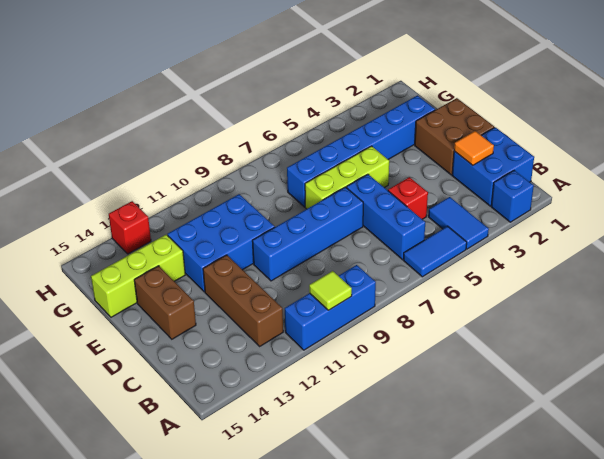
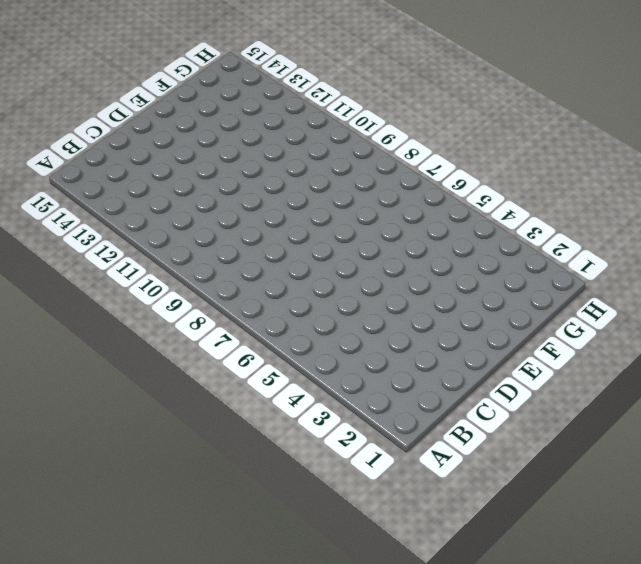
none -> blue brick A2 level 1
none -> blue tile A4:B4 level 1
none -> blue tile A5:A6 level 1

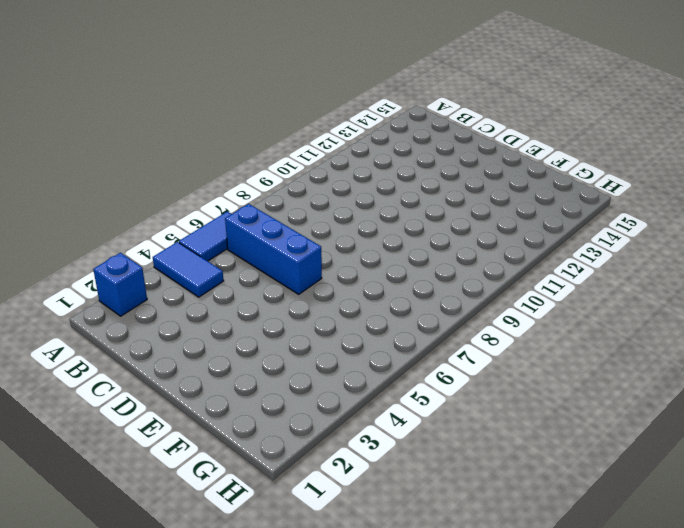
none -> blue brick A9:A11 level 1
none -> blue brick B1:C2 level 1
none -> brown brick B12:D12 level 1

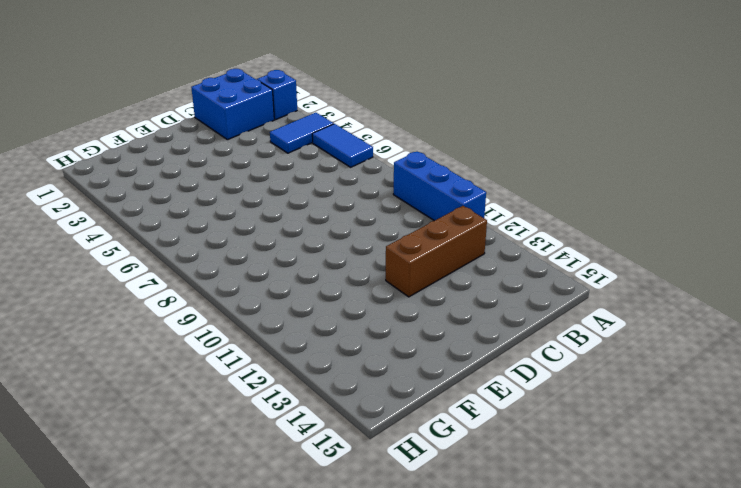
none -> blue brick B6:D6 level 1
none -> red brick C5 level 1
none -> brown brick D1:E2 level 1

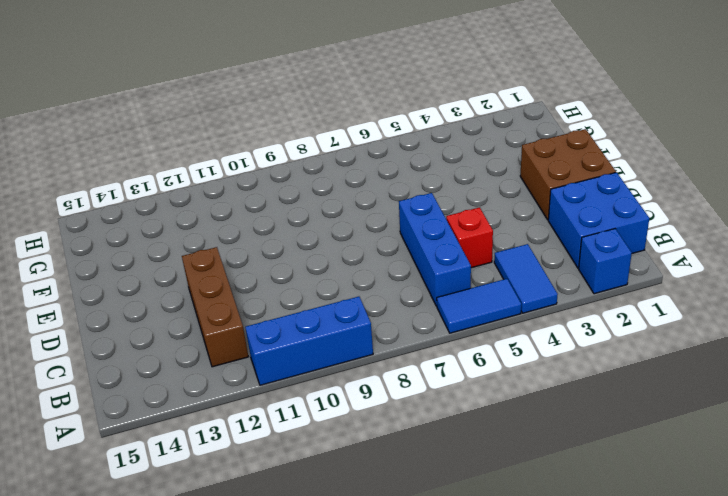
none -> blue brick D7:D10 level 1
none -> brown brick D14:E14 level 1
none -> lime brick E5:E7 level 1

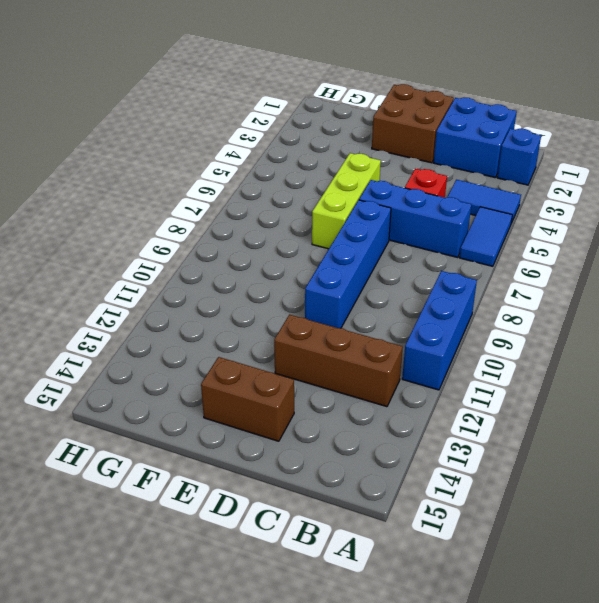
none -> blue brick E10:F12 level 1
none -> blue brick F2:F7 level 1
none -> lime brick F13:F15 level 1

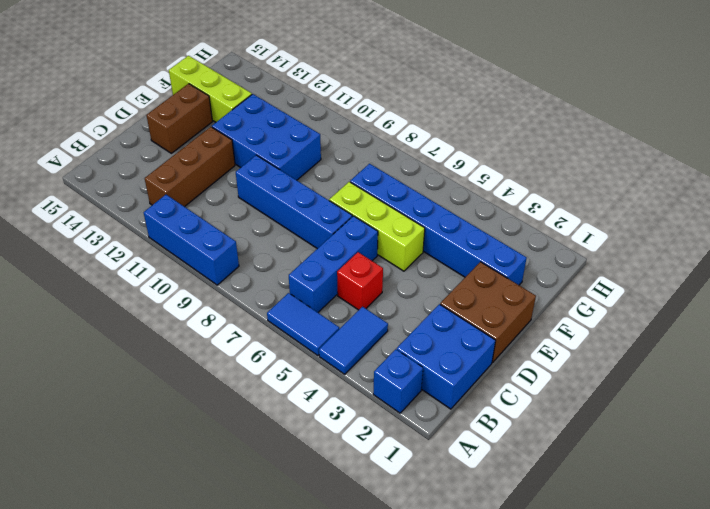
none -> red brick H13 level 1
none -> lime tile A10 level 2
none -> orange tile C2 level 2

